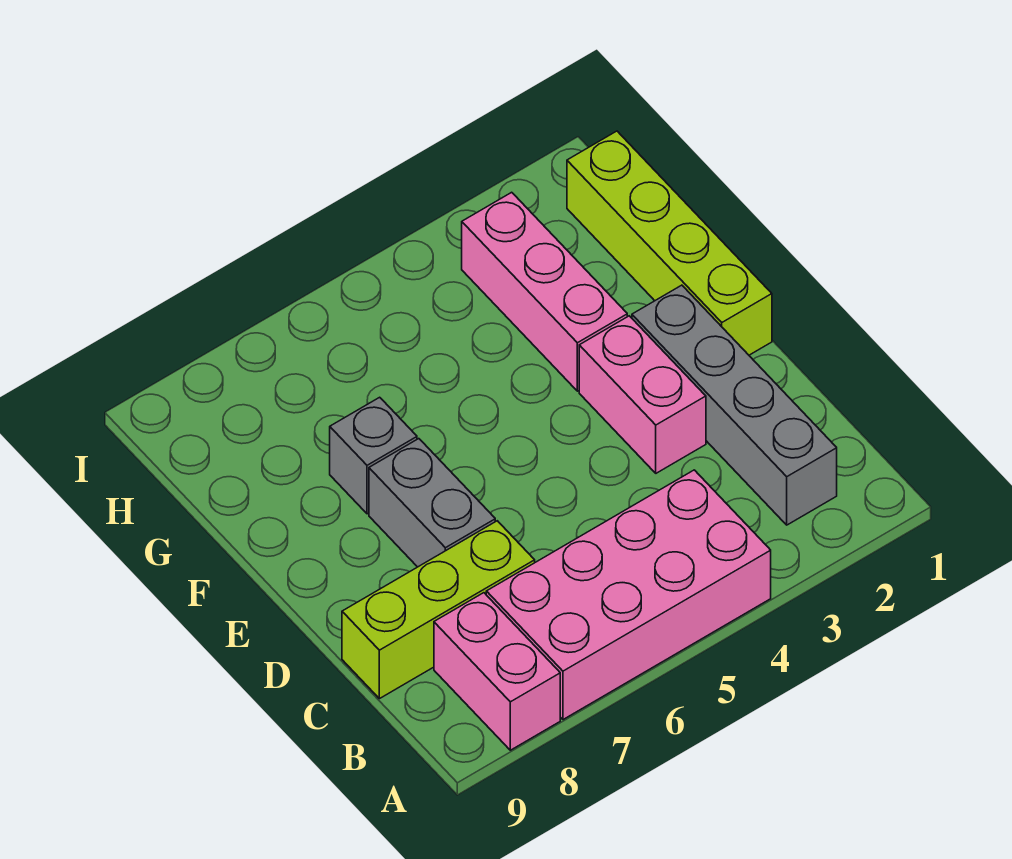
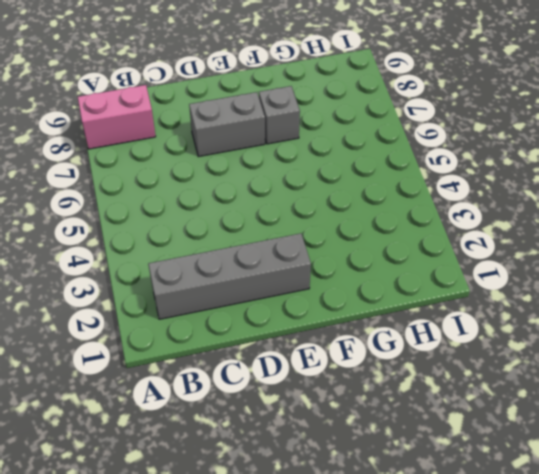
none -> pink brick A4:B7 level 1
none -> lime brick C7:C9 level 1

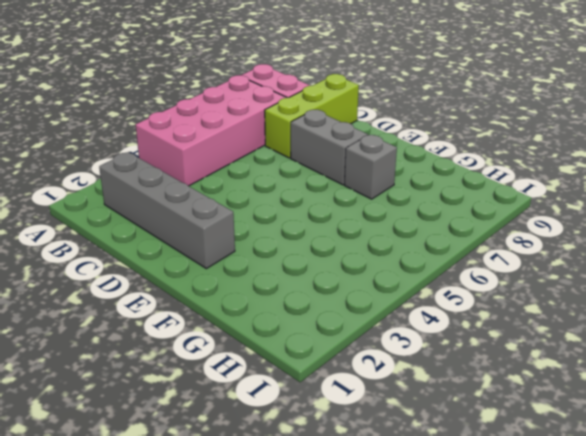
none -> pink brick D3:E3 level 1
none -> lime brick E1:H1 level 1

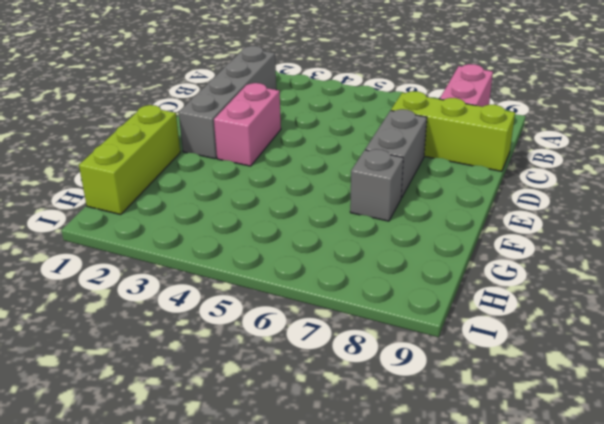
lime brick F1:H1 level 1 -> lime brick E1:H1 level 1
none -> pink brick A4:B7 level 1
none -> pink brick F3:H3 level 1

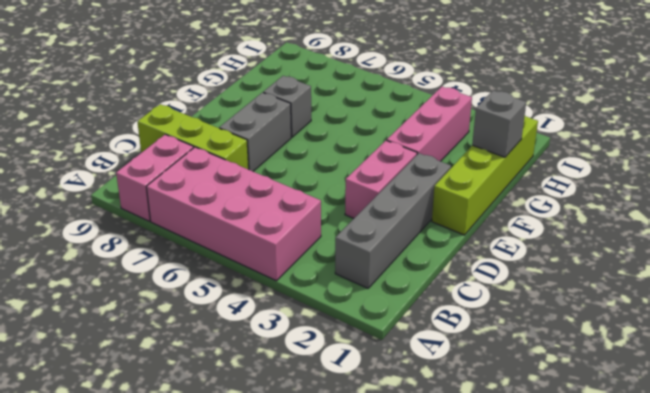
grey brick G1 level 2 -> none

